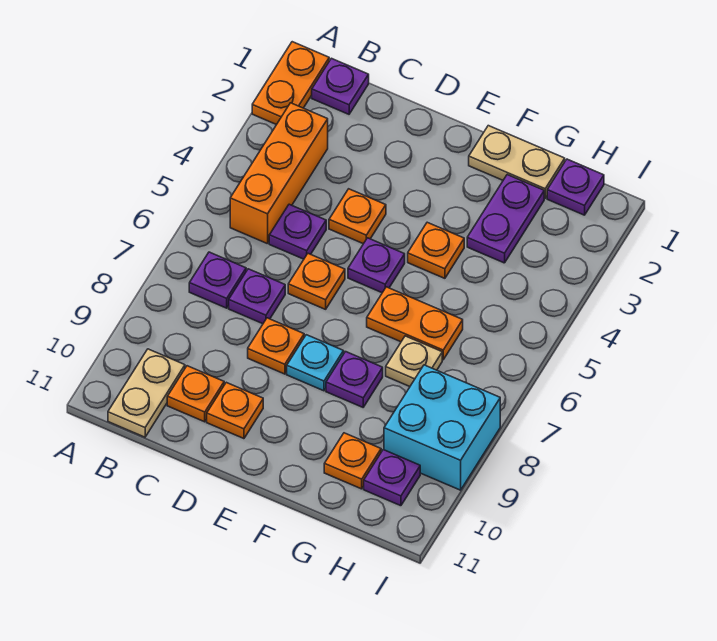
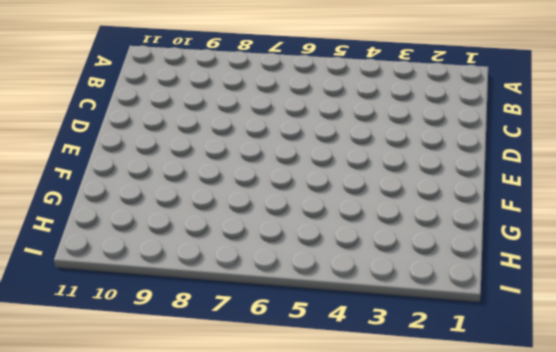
none -> orange plate A1:A2 level 1
none -> purple plate B1 level 1
none -> orange brick B3:B5 level 1

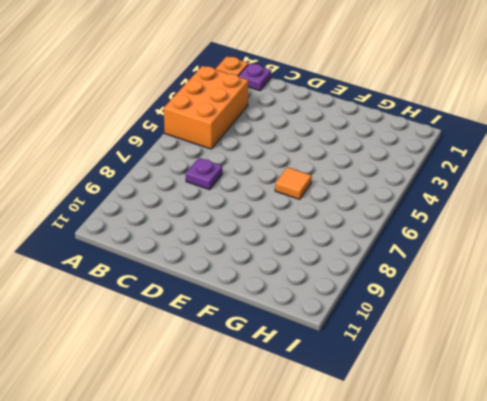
orange brick A3:B5 level 1 -> orange brick B3:B5 level 1
orange tile F6 level 1 -> orange plate F6:G6 level 1
none -> purple plate B7 level 1
none -> tan plate B10:B11 level 1
none -> purple plate C5 level 1

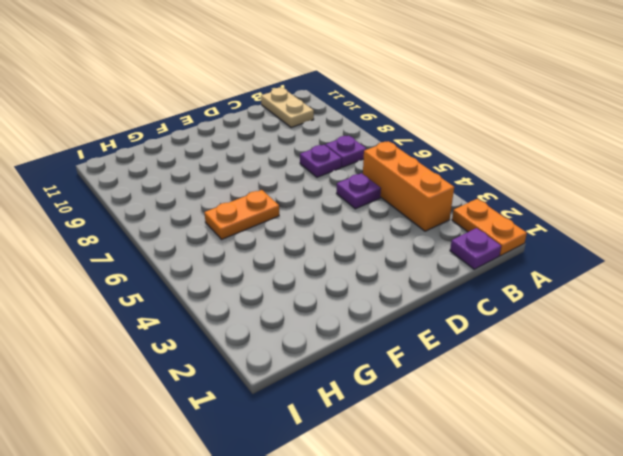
none -> orange plate C10 level 1
none -> orange plate D4 level 1
none -> orange plate D6 level 1

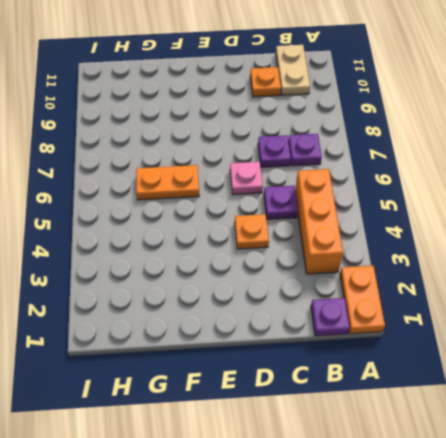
pink plate D6 level 1 -> orange plate D6 level 1
none -> orange plate D8 level 1
none -> orange plate D10 level 1
none -> purple plate E5 level 1

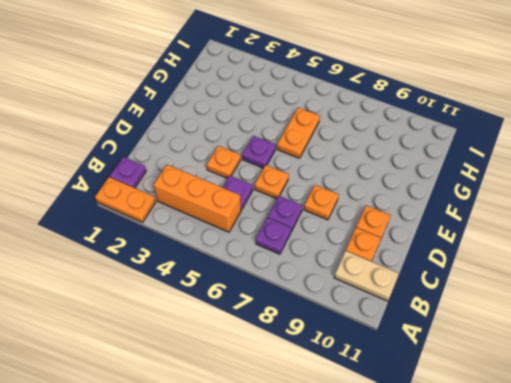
none -> cyan plate E8 level 1
none -> tan plate F1:G1 level 1
none -> orange plate F4 level 1

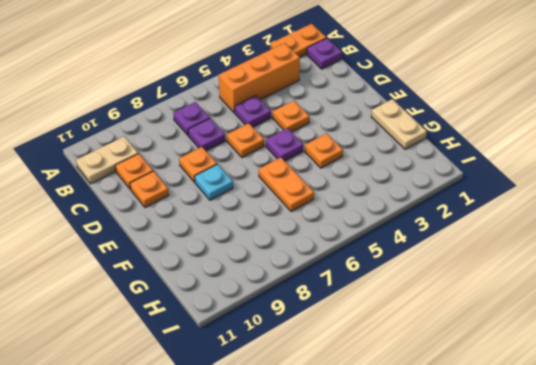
none -> purple plate F8 level 1
none -> purple plate G2:G3 level 1
none -> tan plate G7 level 1

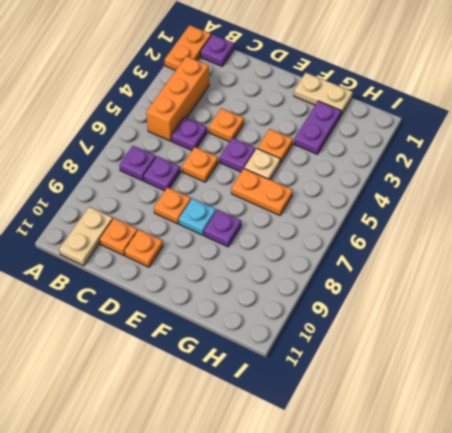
tan plate F5 level 1 -> tan plate G7 level 1
none -> orange plate G10 level 1
none -> purple plate H1 level 1
none -> cyan brick H8:I9 level 1

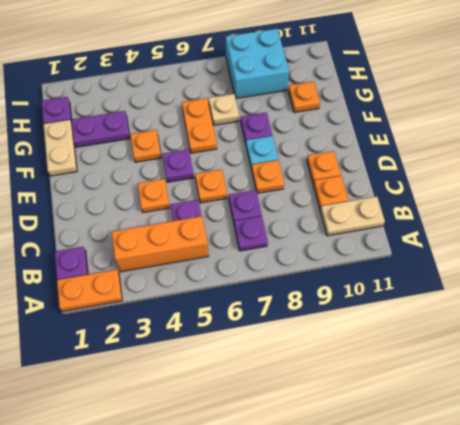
none -> purple plate H10 level 1

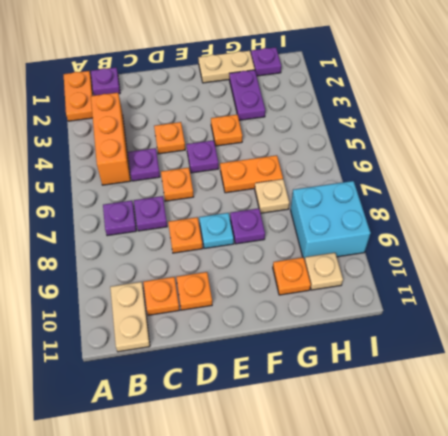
tan plate H10 level 1 -> purple plate H10 level 1

